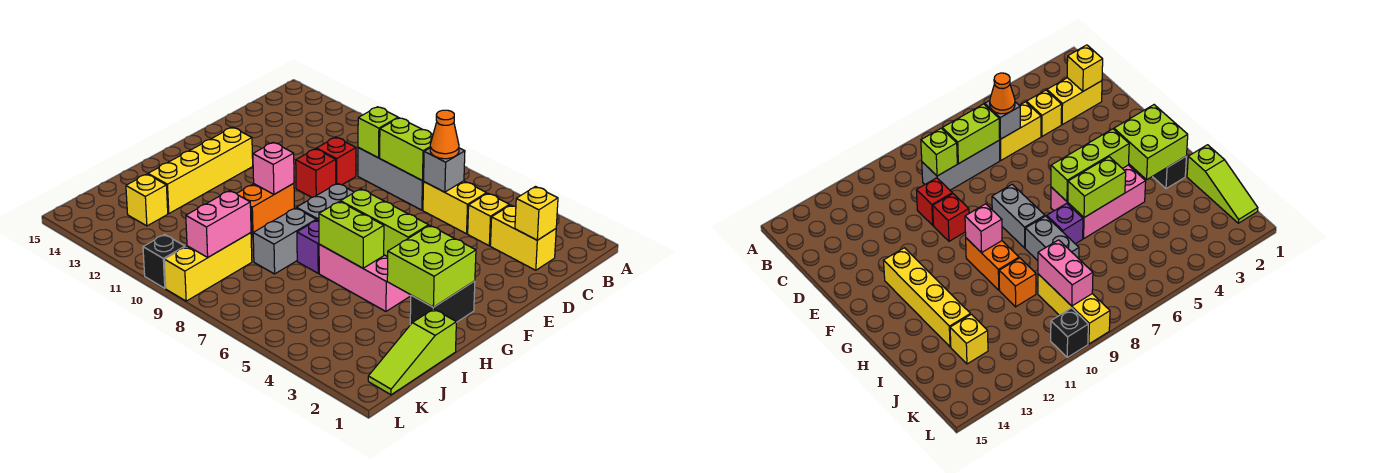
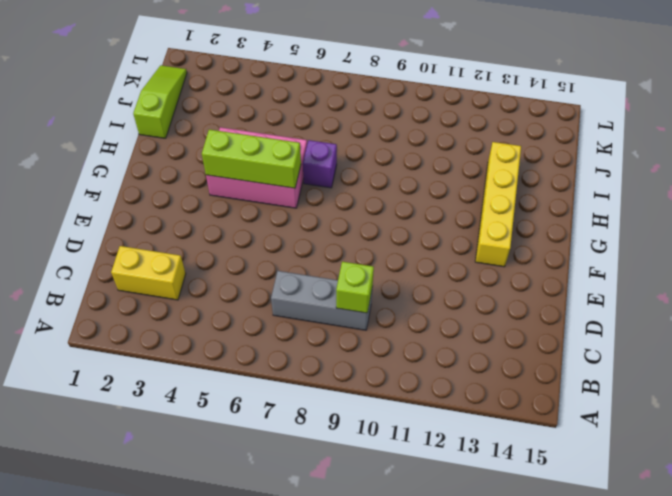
none -> yellow brick C4 level 1
none -> yellow brick C5:C6 level 1
none -> red brick D10 level 1

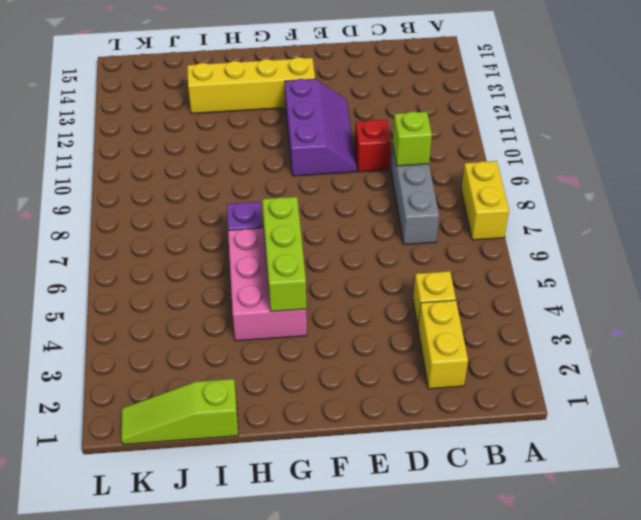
yellow brick A7:A8 level 1 -> yellow brick C5:C6 level 1
purple slope E10:F12 level 1 top F -> red brick E10 level 1
none -> grey brick F8:G8 level 1
none -> black brick G2:H2 level 1
none -> orange brick G10:H10 level 1

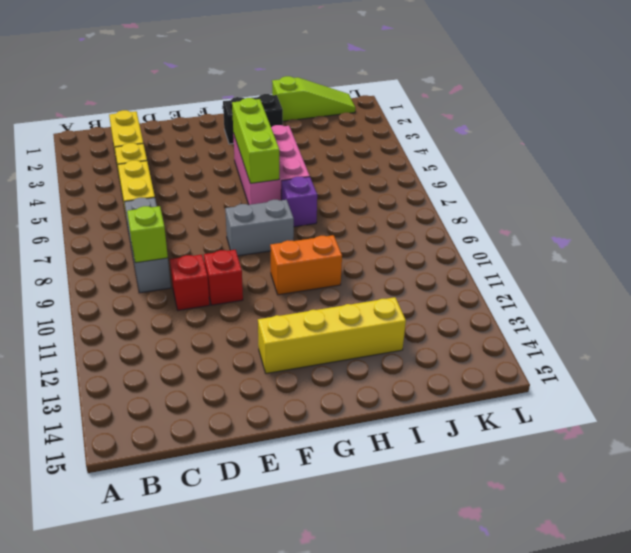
none -> grey brick H8:I8 level 1
none -> orange brick I10 level 1
none -> yellow brick J9:L9 level 1

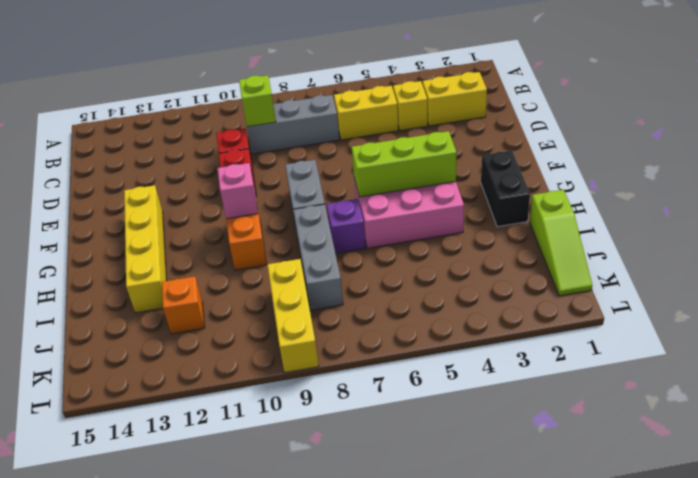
grey brick H8:J8 level 1 -> grey brick H8:I8 level 1
orange brick J12 level 1 -> orange brick I10 level 1
none -> yellow brick J13 level 1
none -> black brick L10 level 1
none -> yellow brick C2 level 2

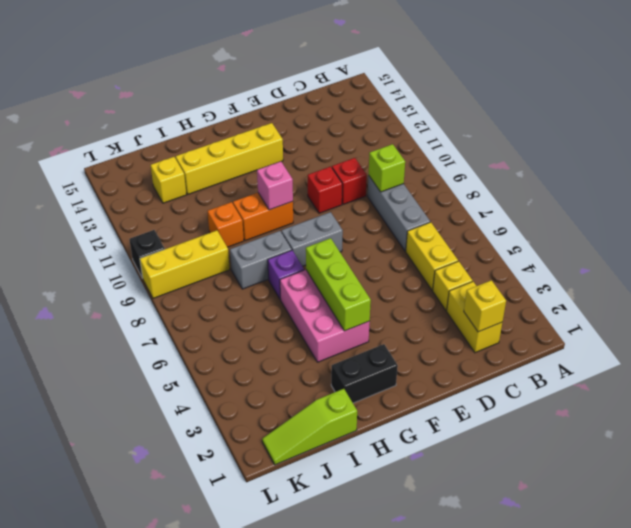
none -> grey brick C6 level 2
none -> lime brick C7:C8 level 2
none -> lime brick G2:H3 level 2

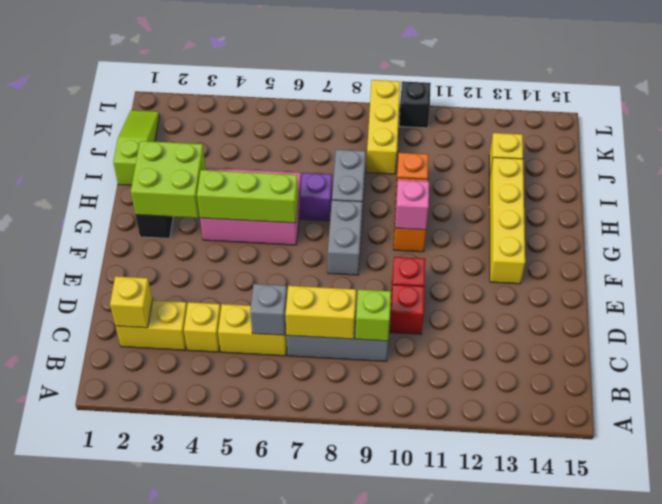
yellow brick C7:C8 level 2 -> lime brick C7:C8 level 2
none -> lime brick H5:H6 level 2
none -> pink brick J9:K9 level 2
none -> orange cone C6 level 3

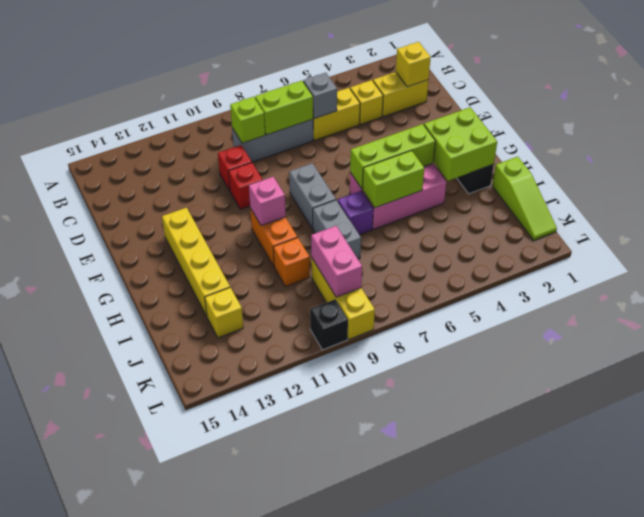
none -> orange cone C6 level 3

